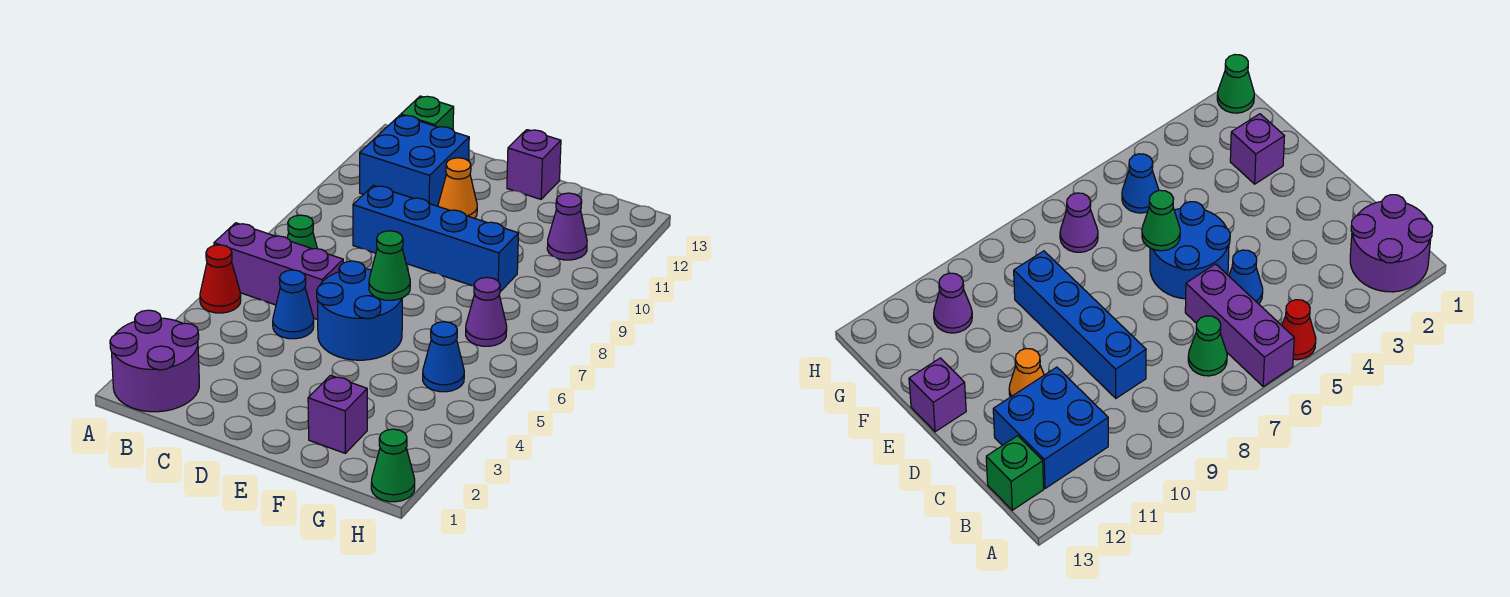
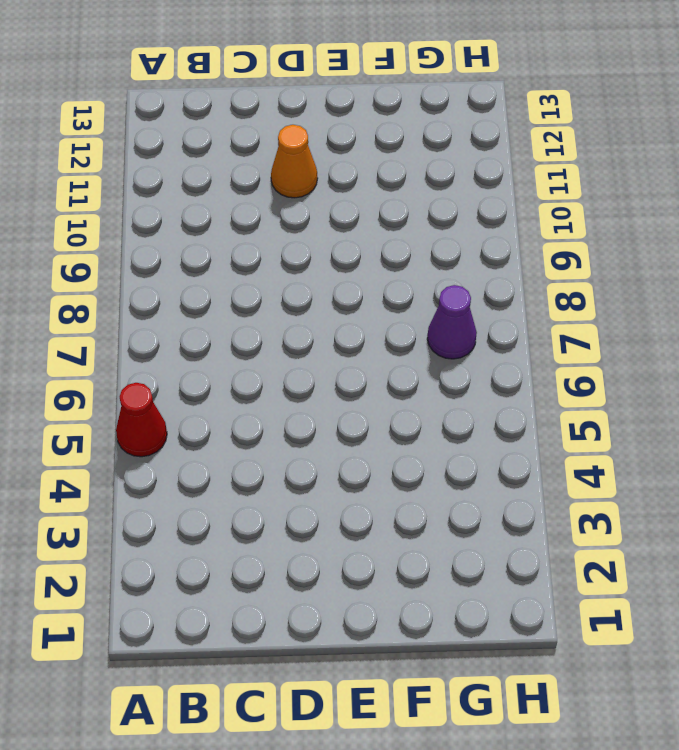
none -> purple round brick A1:B2 level 1
none -> purple brick A6:C6 level 1
none -> green cone B7 level 1

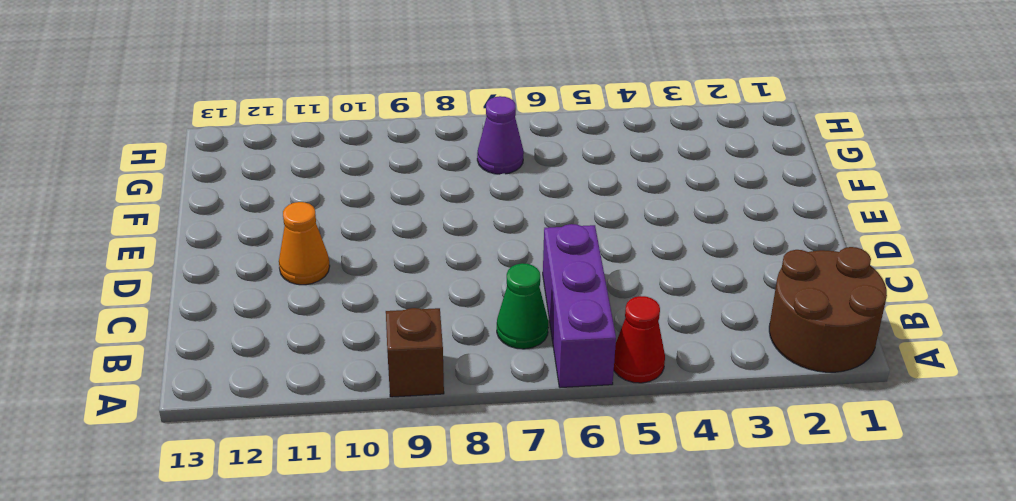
brown round brick A1:B2 level 1 -> purple round brick A1:B2 level 1
brown brick A9 level 1 -> none
none -> blue brick B11:C12 level 1
none -> green brick B13 level 1
none -> blue cone C5 level 1

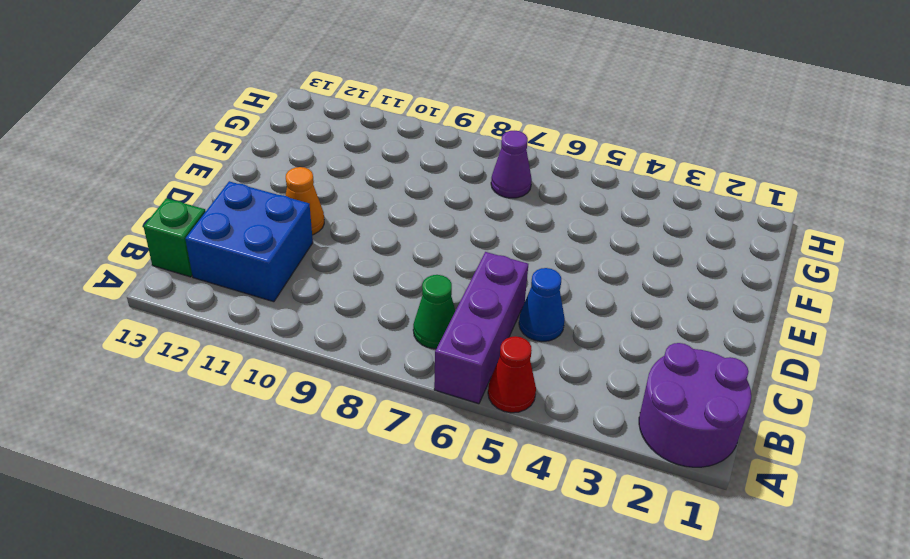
none -> blue brick C9:F9 level 1
none -> blue round brick D5:E6 level 1
none -> purple brick E13 level 1

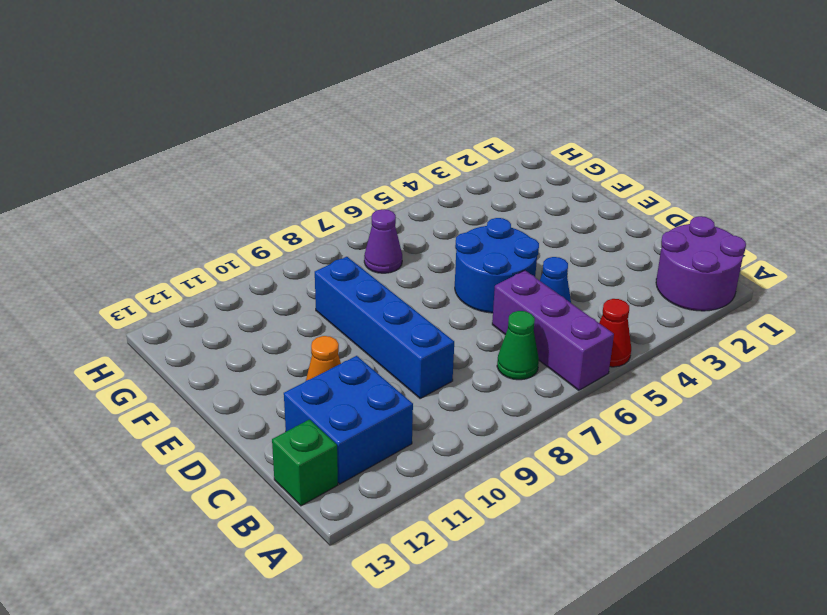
none -> purple brick E13 level 1
none -> purple brick F2 level 1
none -> blue cone G5 level 1

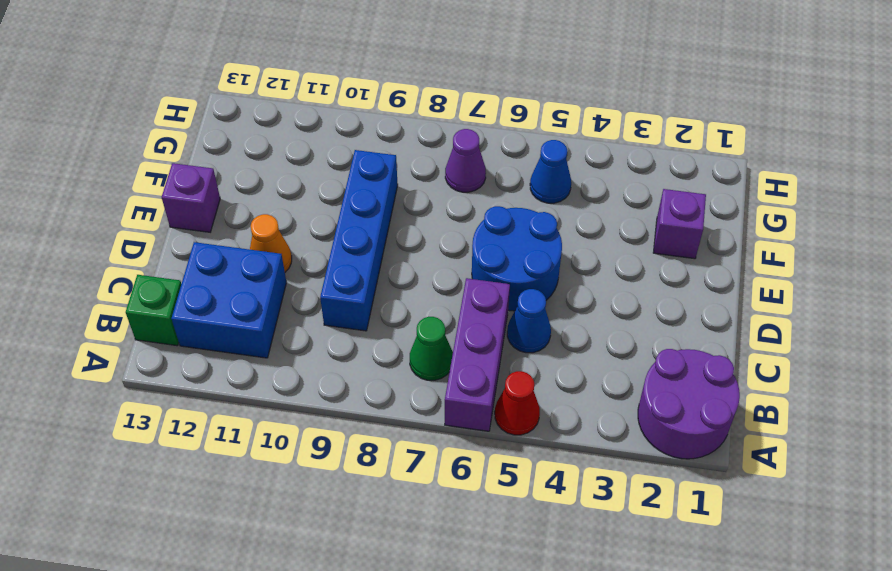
none -> purple cone G11 level 1
none -> green cone H1 level 1
none -> green cone E6 level 2

